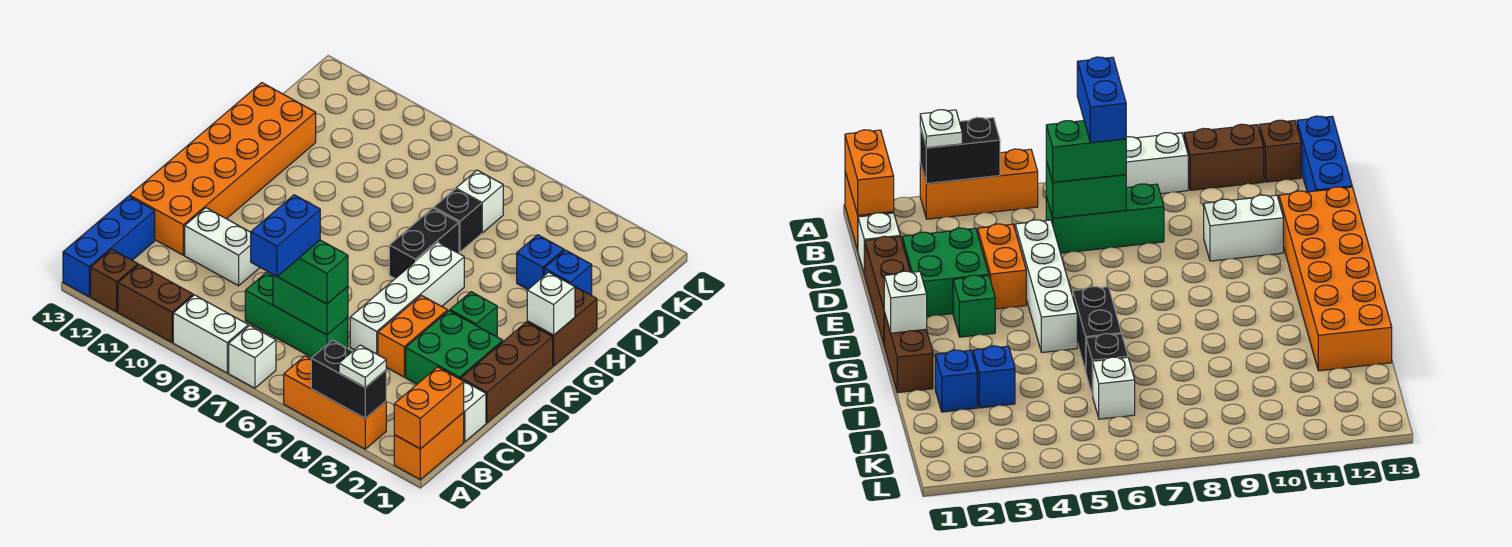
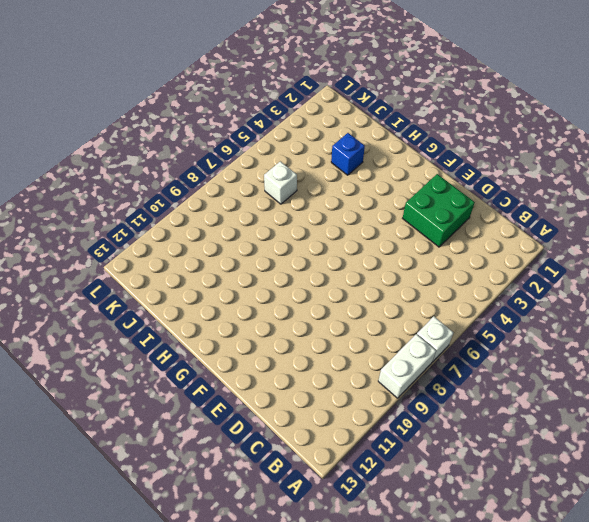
none -> orange brick A1:B1 level 1
none -> orange brick A3:A5 level 1
none -> brown brick A10:A11 level 1

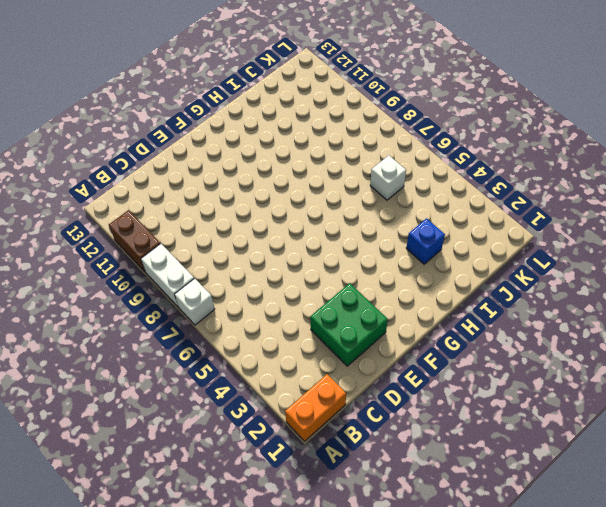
none -> orange brick A3:A5 level 1
none -> brown brick A12 level 1
none -> blue brick A13:C13 level 1

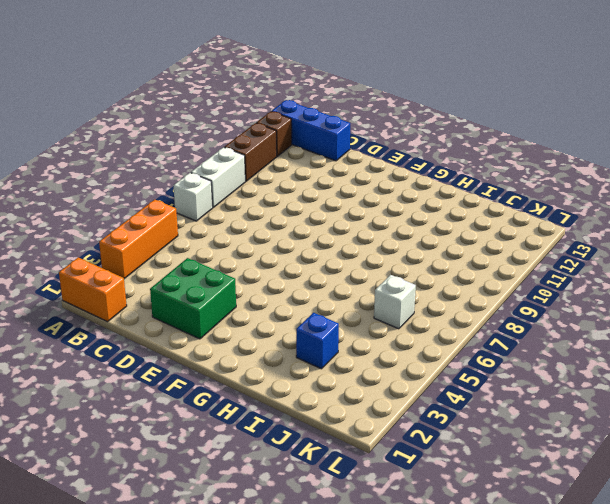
none -> white brick C1 level 1
none -> green brick C6:C8 level 1
none -> brown brick D1:F1 level 1

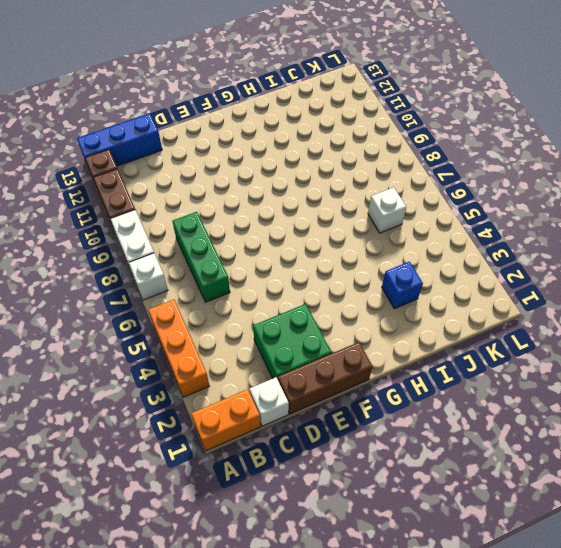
none -> orange brick D4:E4 level 1
none -> white brick D5:G5 level 1
none -> white brick D10:D11 level 1

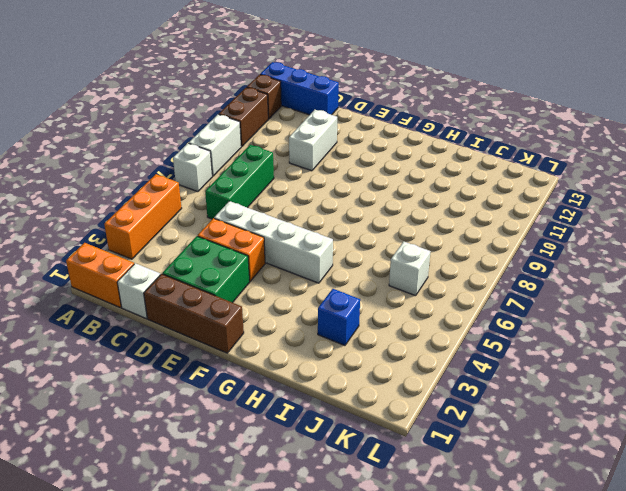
none -> orange brick D12:I13 level 1
none -> green brick F3 level 1
none -> brown brick G1:H1 level 1

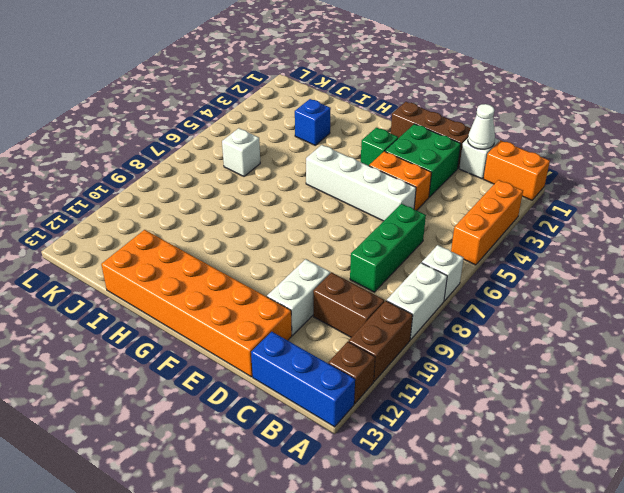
brown brick B10:C10 level 1 -> brown brick G1:H1 level 1
white cone C1 level 2 -> none
none -> black brick G6:H6 level 1
none -> blue brick I2 level 1
none -> black brick I6 level 1

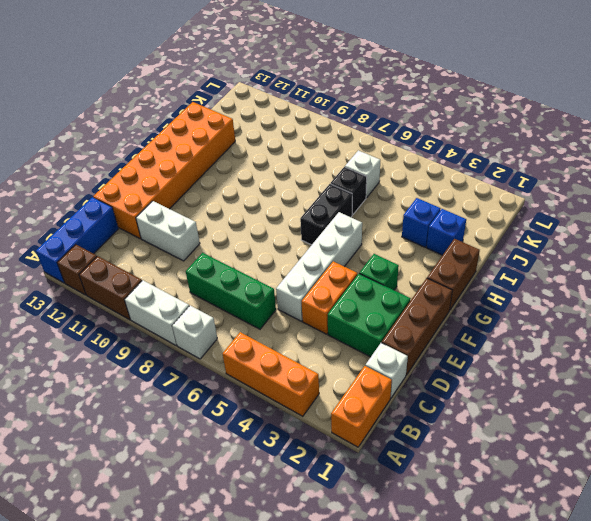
none -> orange brick A1:B1 level 2
none -> black brick A3:A4 level 2
none -> green brick C6:C7 level 2

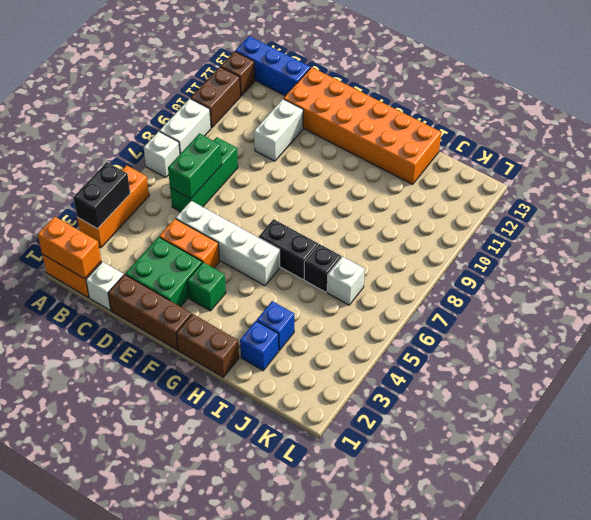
none -> white brick G1 level 2
none -> white plate A3 level 3
none -> green brick C6:C7 level 3

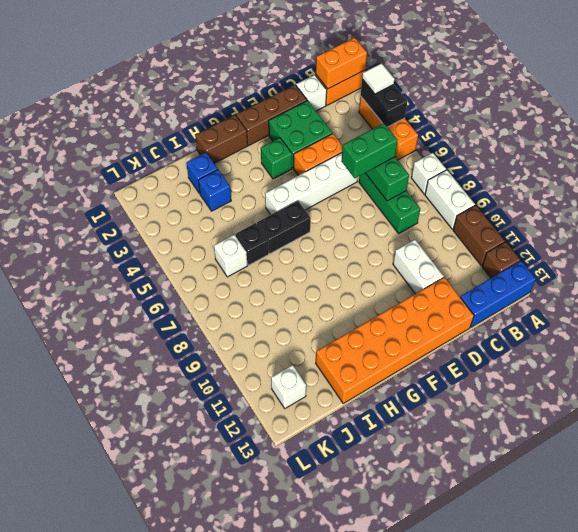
white tile A3 level 3 -> white plate A3 level 3
green brick C6:D6 level 3 -> green brick C6:C7 level 3
white brick K12 level 1 -> white brick G1 level 2
none -> blue brick B7:C7 level 4

